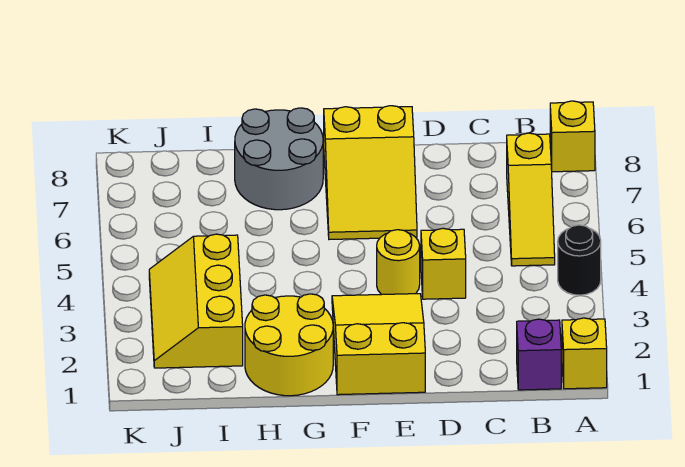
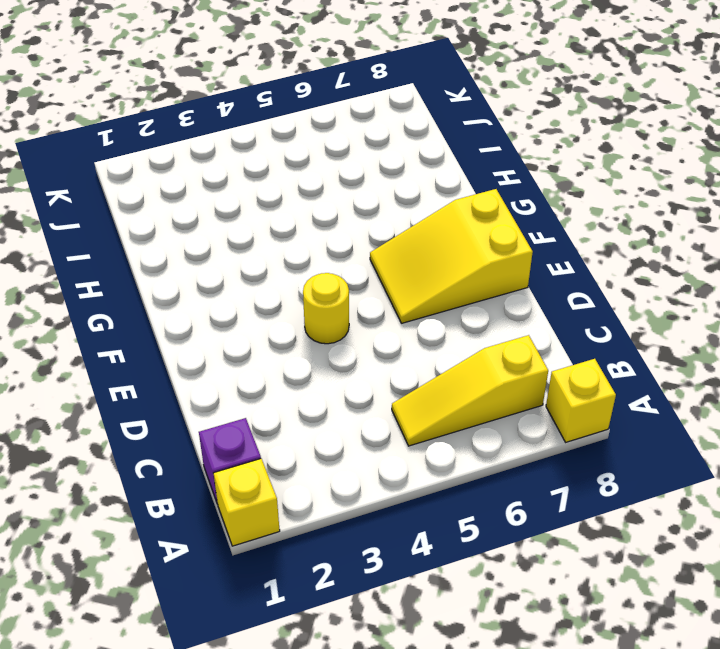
none -> black round brick A4 level 1
none -> yellow brick D4 level 1
none -> yellow slope E1:F3 level 1 top 1

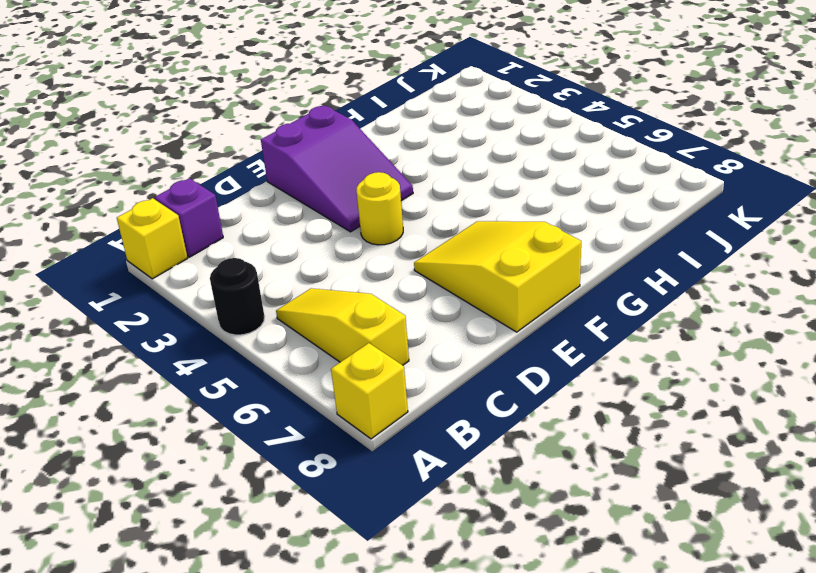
purple slope E1:F3 level 1 top 1 -> yellow slope E1:F3 level 1 top 1
none -> yellow brick D4 level 1
none -> yellow round brick G1:H2 level 1
none -> grey round brick G7:H8 level 1

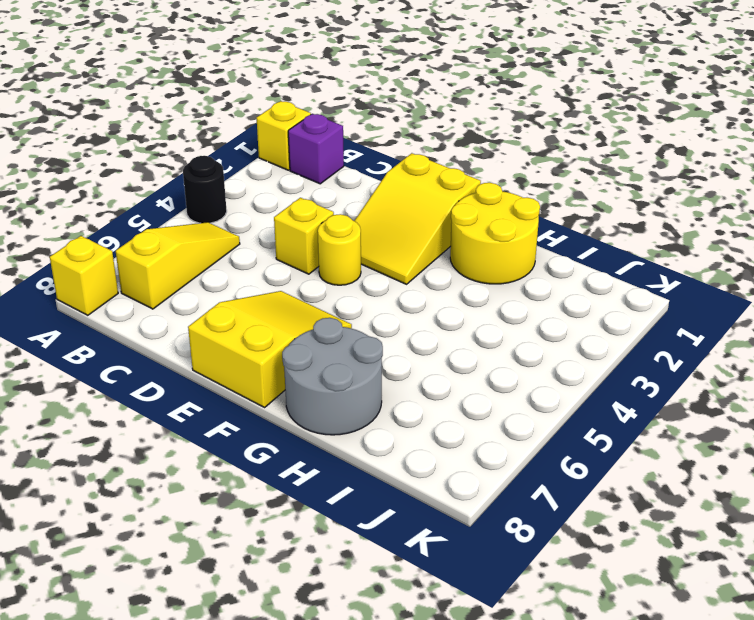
none -> yellow slope I2:J4 level 1 top I

